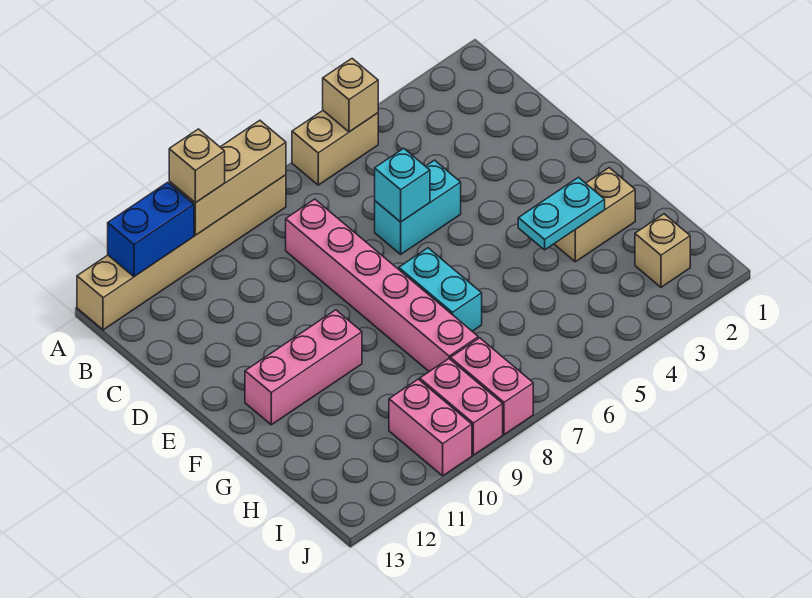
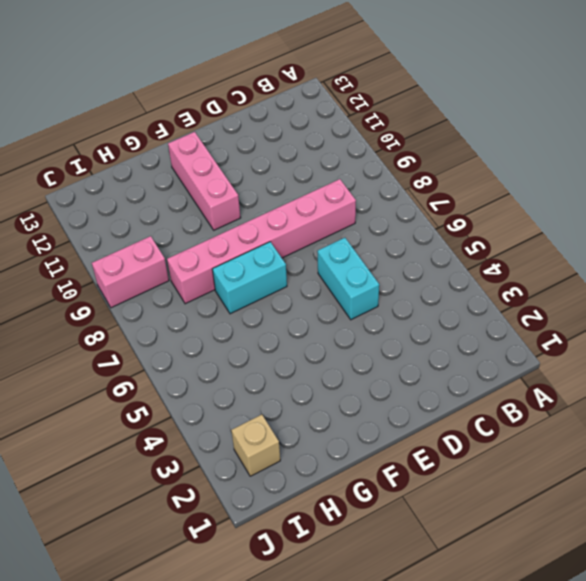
none -> tan brick A5:A6 level 1
none -> tan brick A8:A13 level 1
none -> tan brick G2:G3 level 1

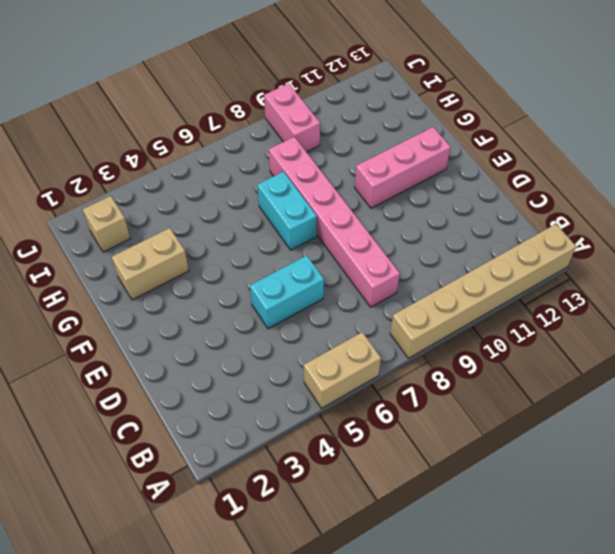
none -> pink brick I8:J8 level 1
none -> pink brick I10:J10 level 1
none -> tan brick A5 level 2

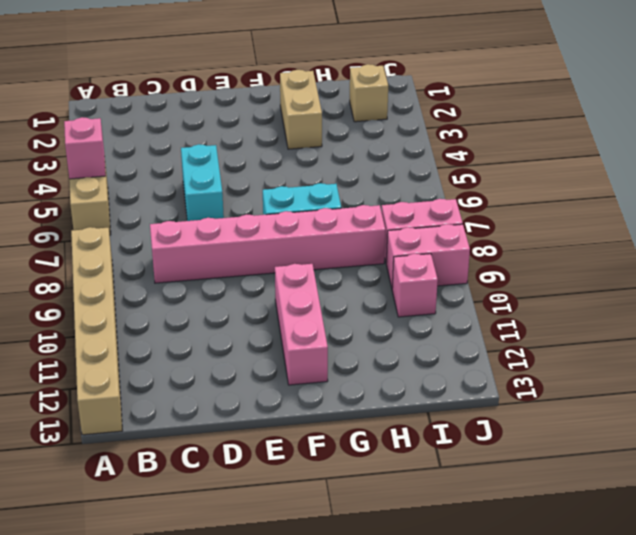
pink brick A5 level 2 -> tan brick A5 level 2
pink brick I10 level 1 -> pink brick I10:J10 level 1
none -> tan brick A8:A10 level 2
none -> blue brick A11:A12 level 2
none -> cyan brick D6 level 2

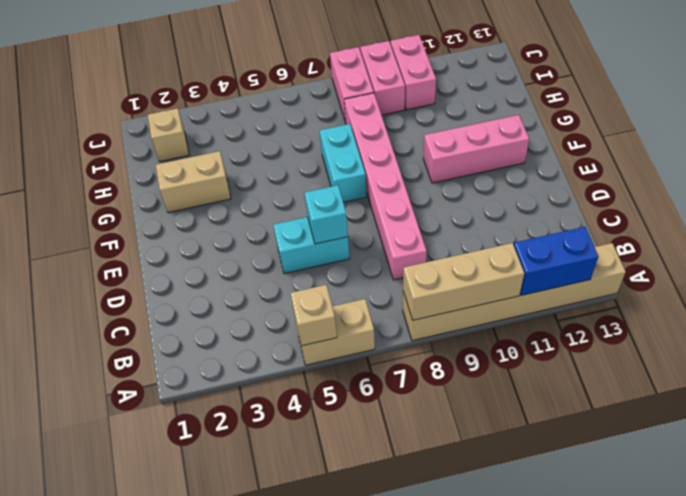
none -> cyan plate G3:G4 level 2
none -> tan brick A10 level 3

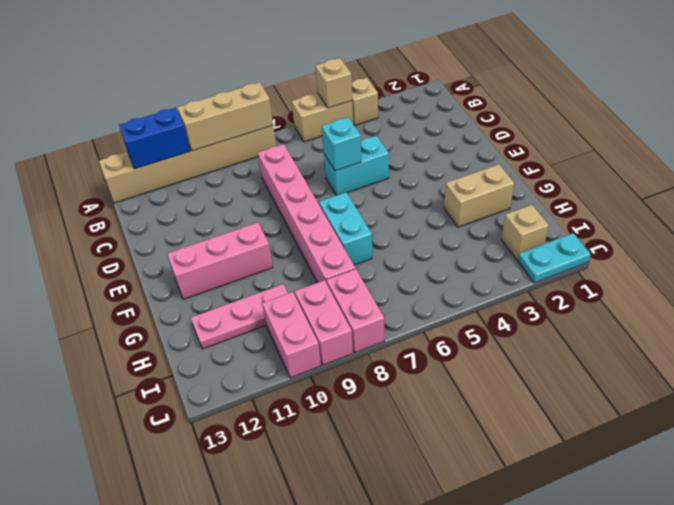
tan brick A4 level 1 -> tan brick A10 level 3
pink plate H10:H12 level 1 -> none
cyan plate J1:J2 level 1 -> cyan plate G3:G4 level 2

